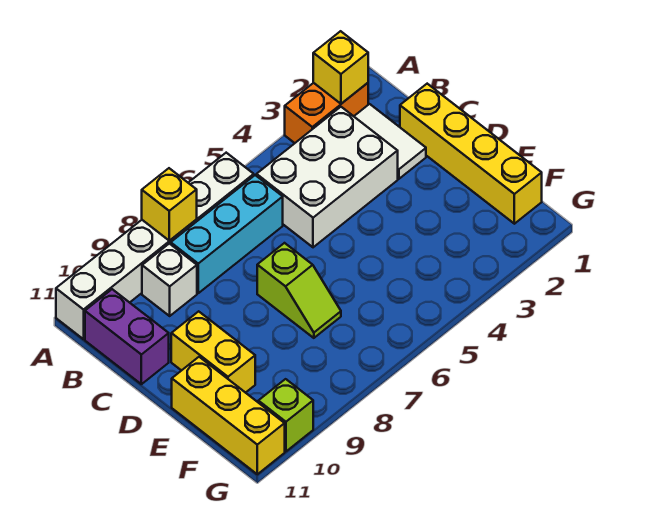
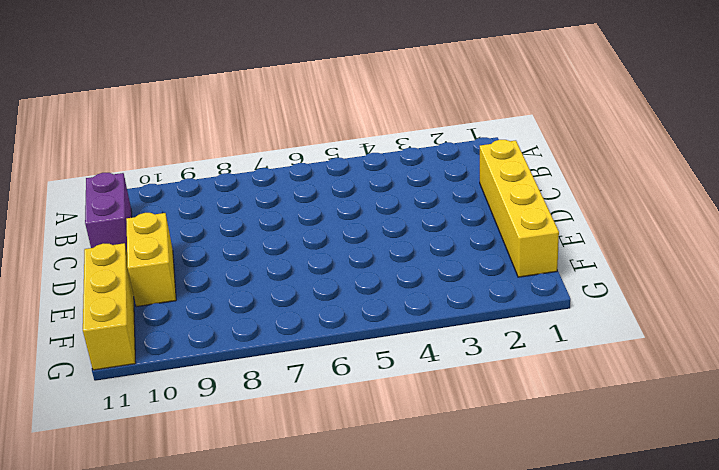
none -> orange brick A2:A3 level 1
none -> white brick A6:A11 level 1
none -> white tile B2:C2 level 1

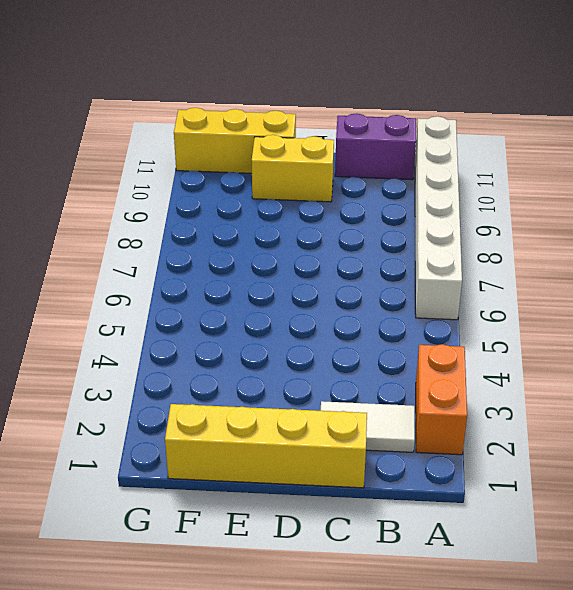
none -> white brick B3:C5 level 1
none -> cyan brick B6:B8 level 1
none -> white brick B9 level 1

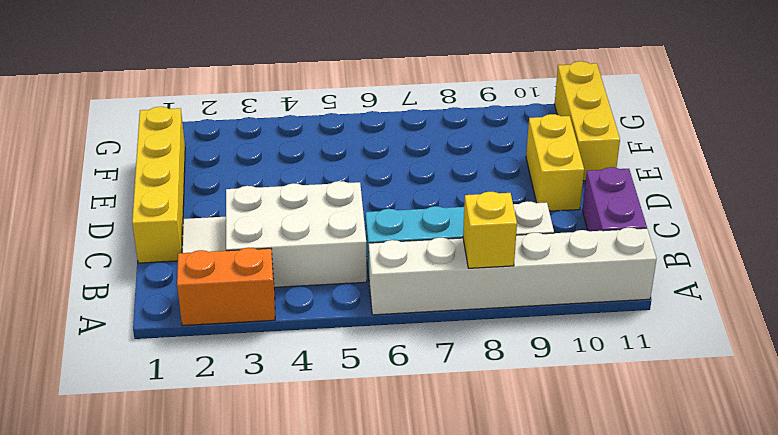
none -> lime slope D7:E7 level 1 top D
none -> lime brick G10 level 1
none -> yellow brick A2 level 2

